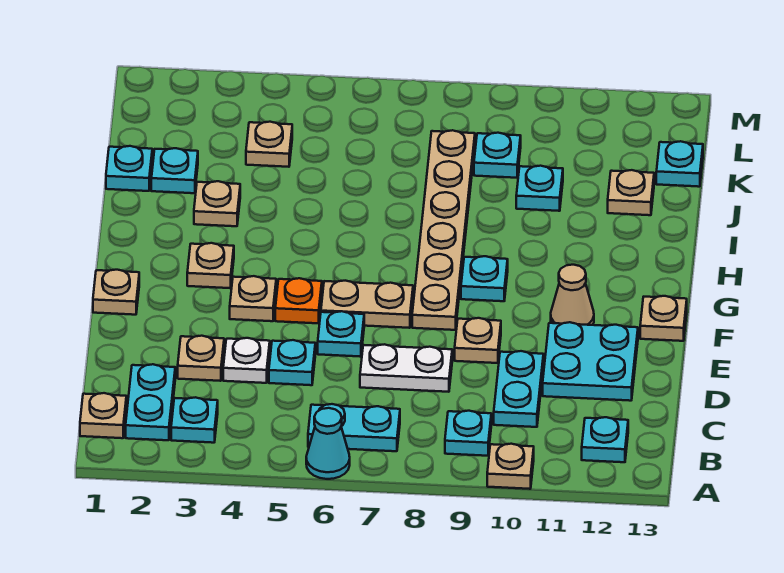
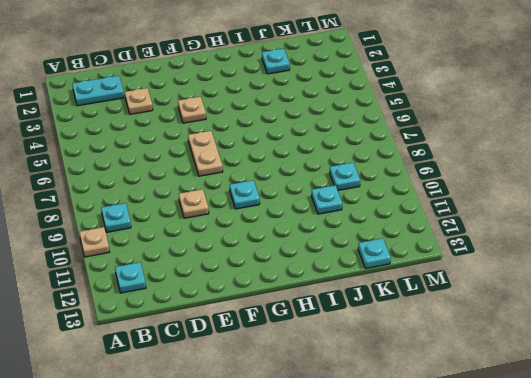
none -> cyan cone A6 level 1
none -> tan plate B1 level 1
none -> cyan plate B3 level 1
none -> cyan plate B6:B7 level 1

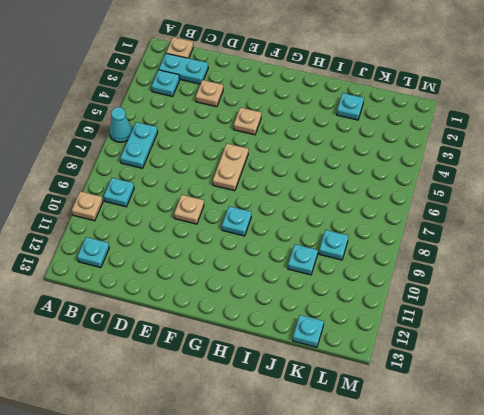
none -> cyan plate C10:D10 level 1
none -> white plate D4 level 1
none -> cyan plate D5 level 1
none -> white plate D7:D8 level 1

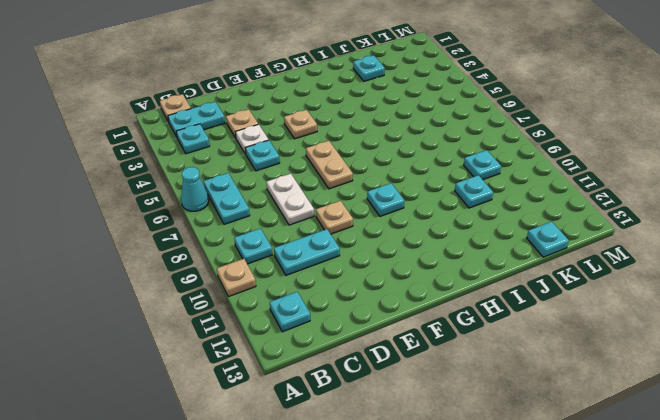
none -> cyan plate D11:E12 level 1
none -> cyan plate E6 level 1
none -> tan plate F1 level 1
none -> orange plate F5 level 1

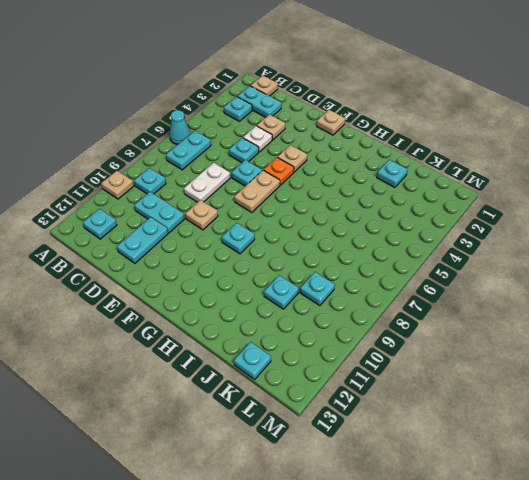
cyan plate D11:D12 level 1 -> cyan plate D11:E12 level 1
none -> tan plate F8:K8 level 1
none -> tan cone F11 level 1
none -> tan plate F13 level 1
none -> tan plate G3 level 1

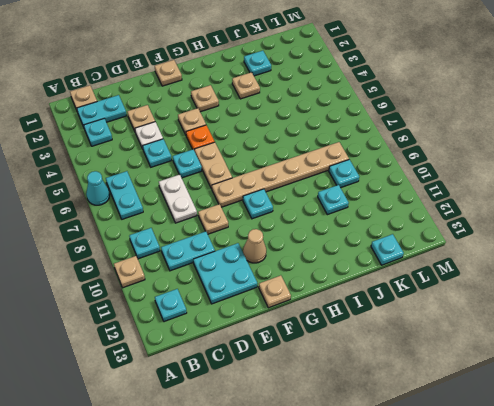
none -> cyan plate J1 level 1
none -> tan plate J12 level 1
none -> tan plate K4 level 1

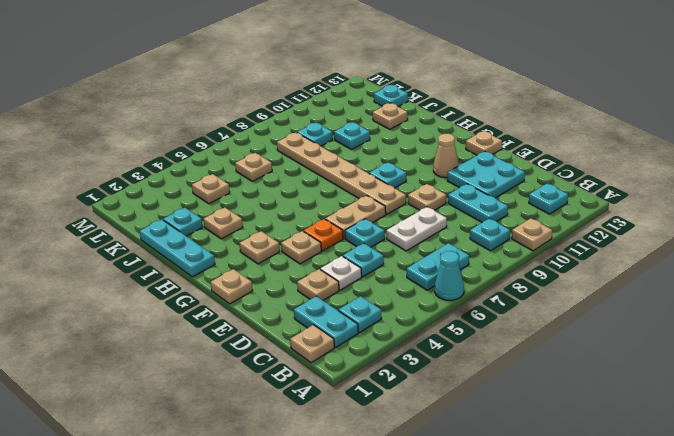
cyan plate H1:J1 level 1 -> cyan plate J1 level 1
tan plate K6 level 1 -> none

